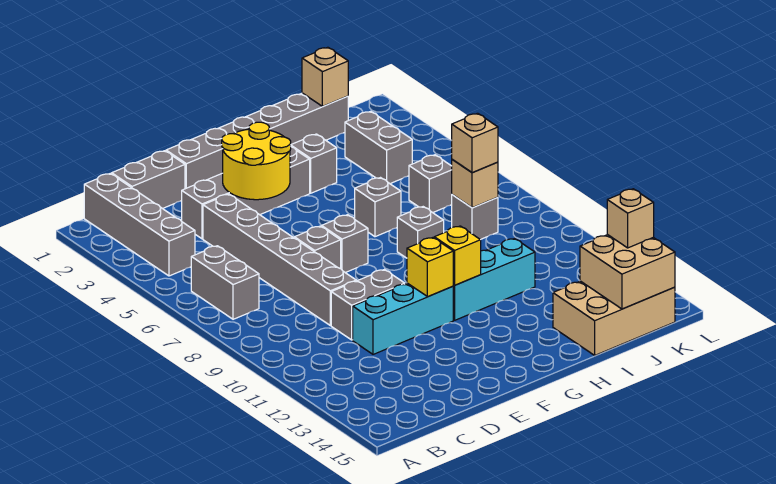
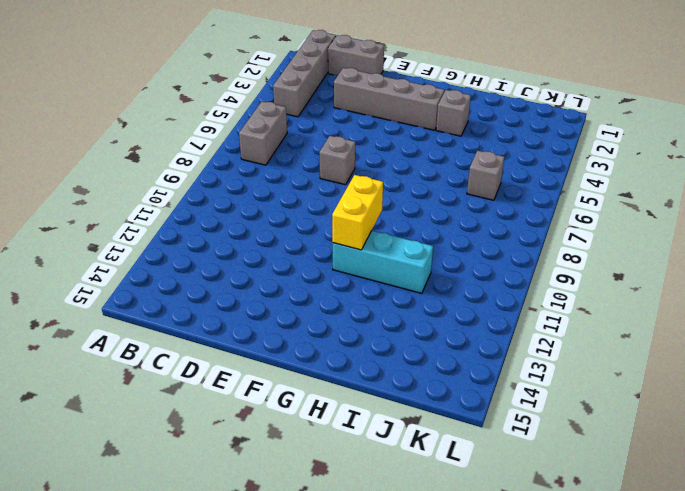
yellow brick G10:G11 level 2 -> yellow brick G11 level 2
none -> grey brick D4:D9 level 1
none -> grey brick D10:E10 level 1
none -> cyan brick D11:F11 level 1

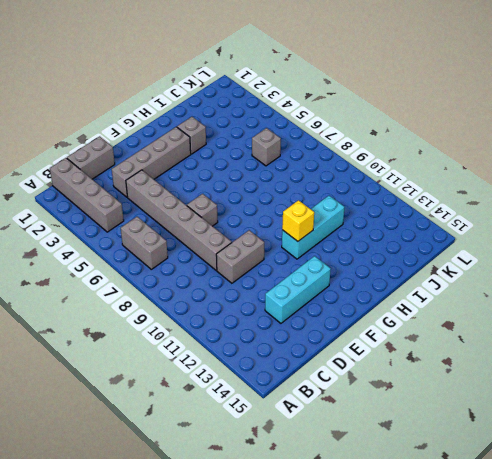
cyan brick D13:F13 level 1 -> cyan brick D11:F11 level 1
none -> grey brick E1:J1 level 1
none -> grey brick F7 level 1
none -> grey brick H6 level 1

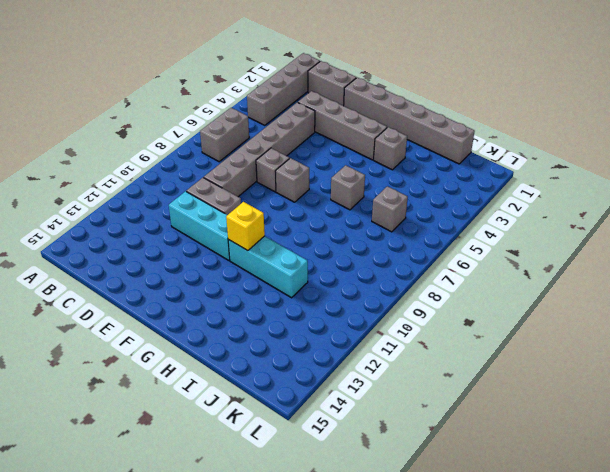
none -> grey brick H8 level 1
none -> tan brick I14:K15 level 1
none -> grey brick J3:J4 level 1

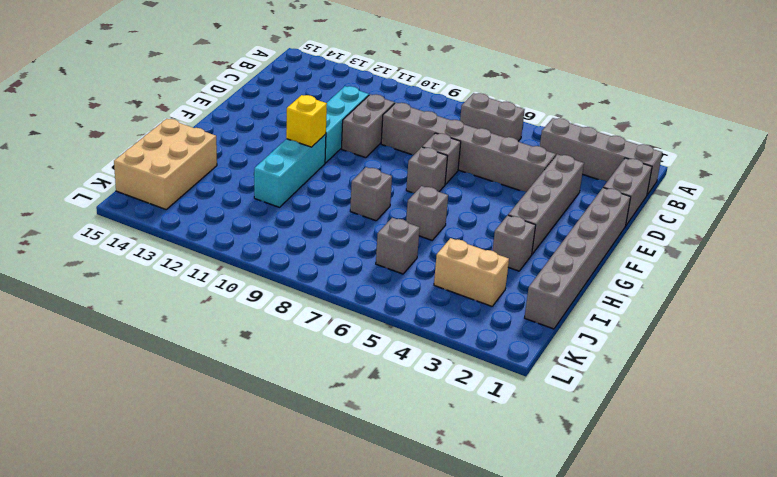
tan brick J3:J4 level 1 -> grey brick J3:J4 level 1
none -> grey brick J8 level 1
none -> yellow round brick E3:F4 level 2
none -> yellow brick F11 level 2

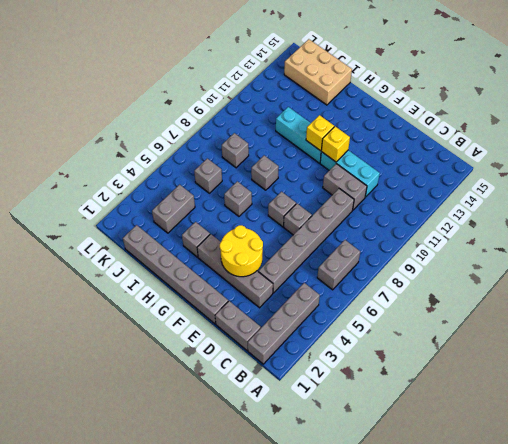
none -> tan brick J1 level 2
none -> tan brick J8 level 2
none -> tan brick J14:K15 level 2

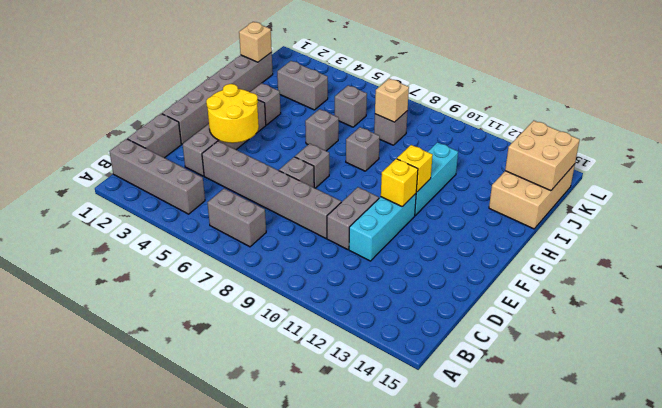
none -> tan brick J8 level 3
none -> tan brick K14 level 3

